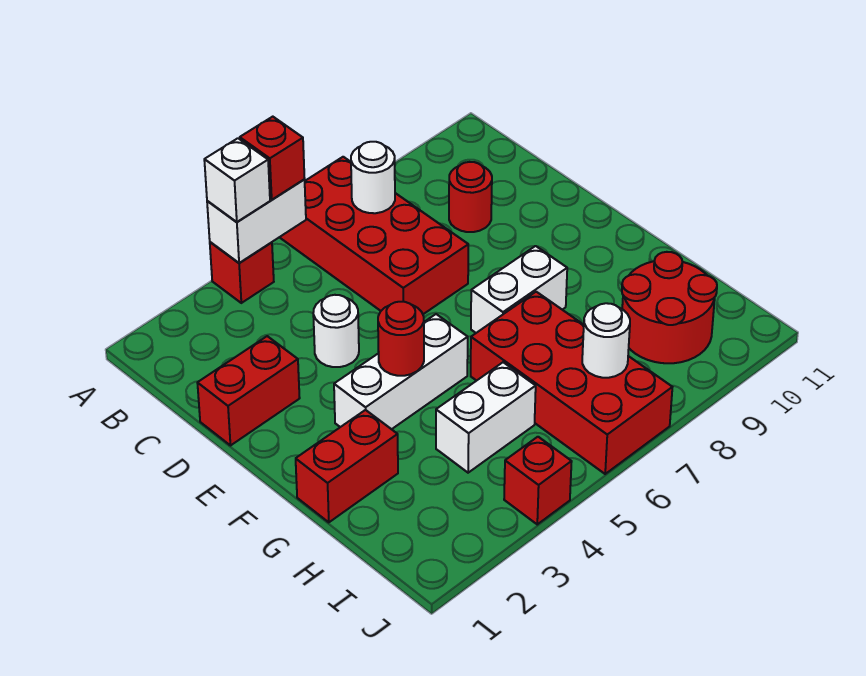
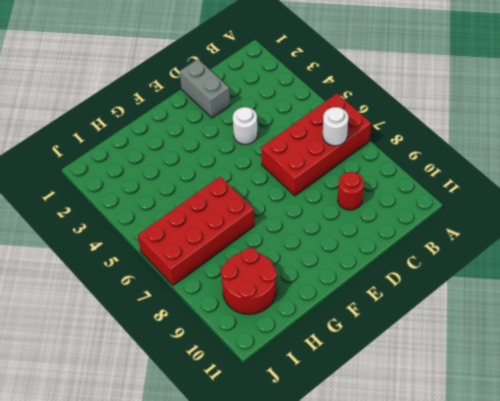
grey brick D1:D2 level 1 -> red brick D1:D2 level 1
none -> red brick A4 level 1
none -> white brick F3:F5 level 1
none -> white brick F7:F8 level 1

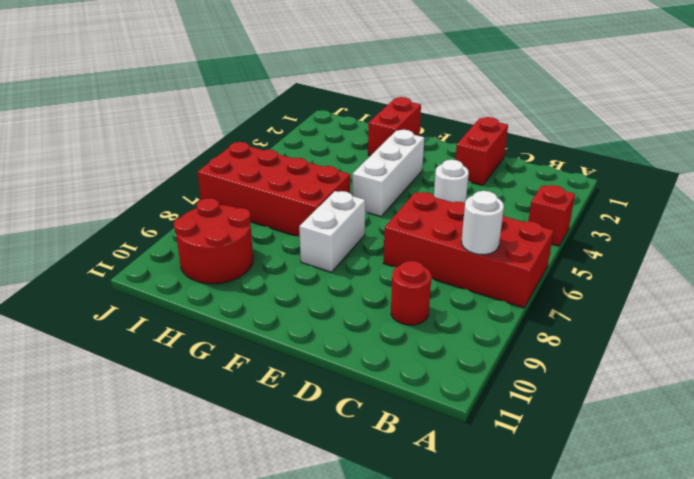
none -> white brick H4:H5 level 1
none -> red brick J4 level 1
none -> white brick A4:A5 level 2

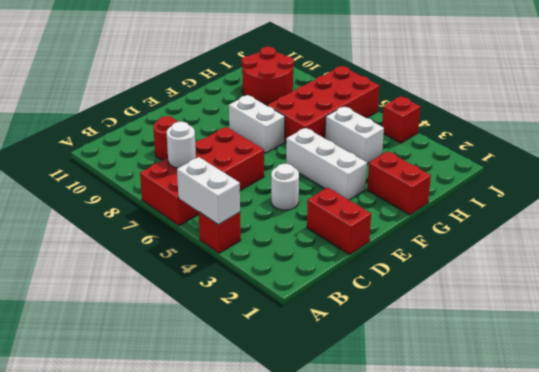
none -> red round brick F4 level 2
none -> white round brick I7 level 2
none -> white brick A4 level 3

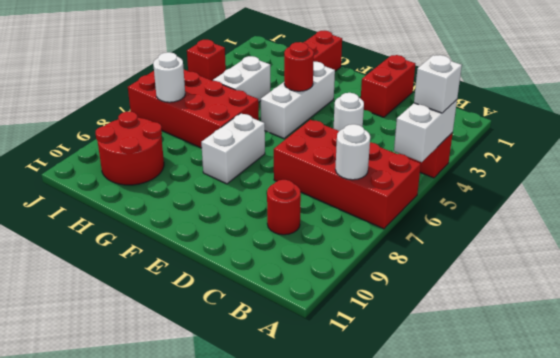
none -> red brick A5 level 3

